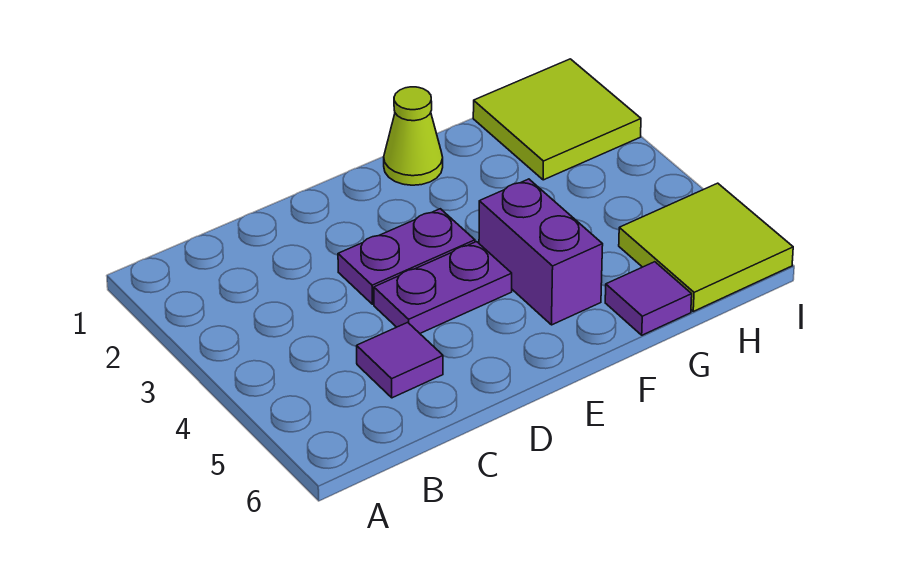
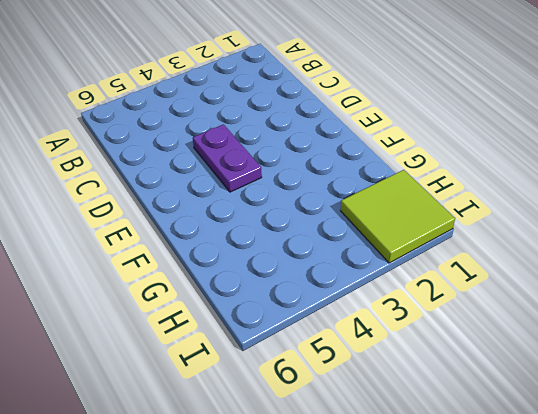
none -> purple tile C5 level 1
none -> purple plate D3:E3 level 1

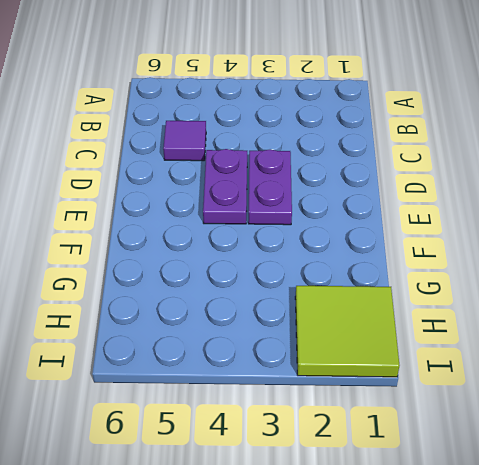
none -> lime cone F1 level 1
none -> purple brick F4:F5 level 1

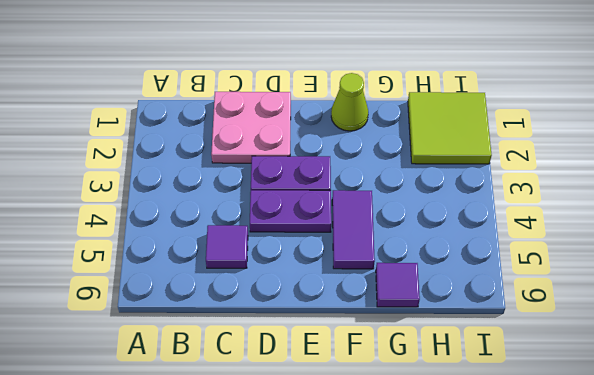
pink plate C1:D2 level 1 -> none
purple tile F4:F5 level 1 -> purple brick F4:F5 level 1
none -> lime tile H5:I6 level 1

